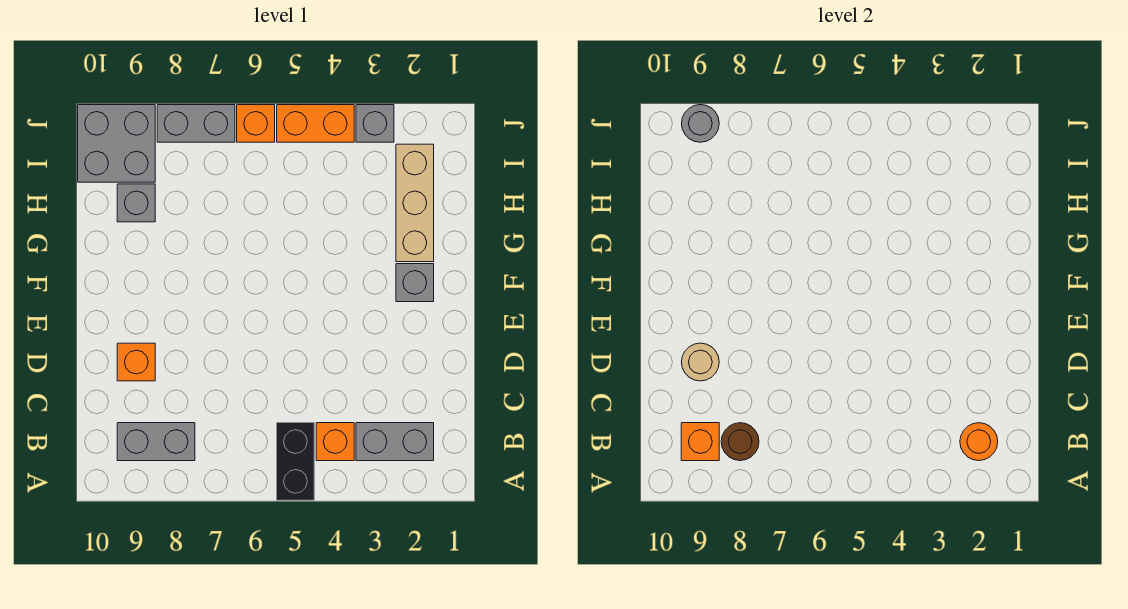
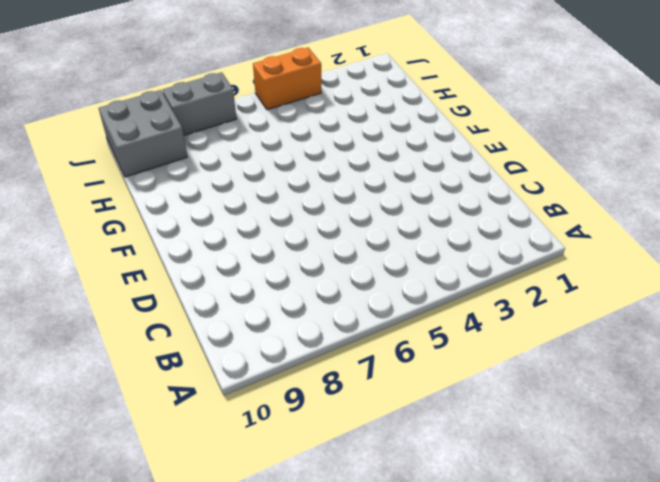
none -> black brick A5:B5 level 1
none -> grey brick B2:B3 level 1
none -> orange brick B4 level 1

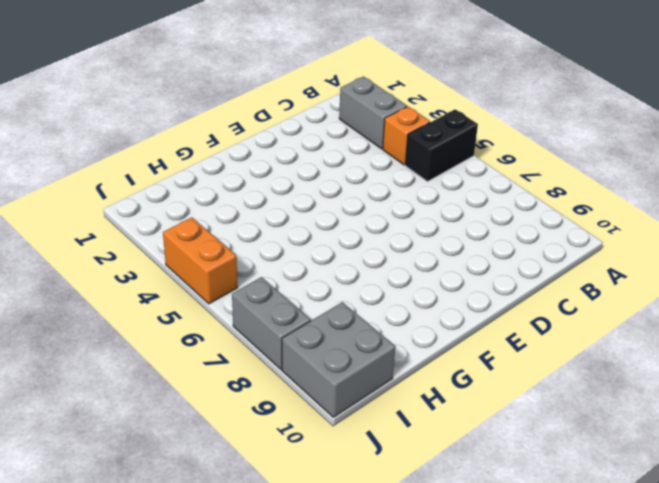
none -> grey brick B8:B9 level 1
none -> orange brick D9 level 1
none -> grey brick F2 level 1

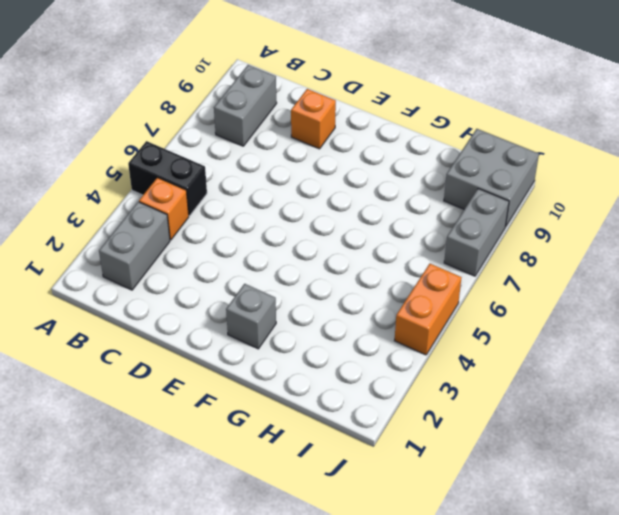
none -> tan brick G2:I2 level 1
none -> grey brick H9 level 1
none -> grey brick J3 level 1

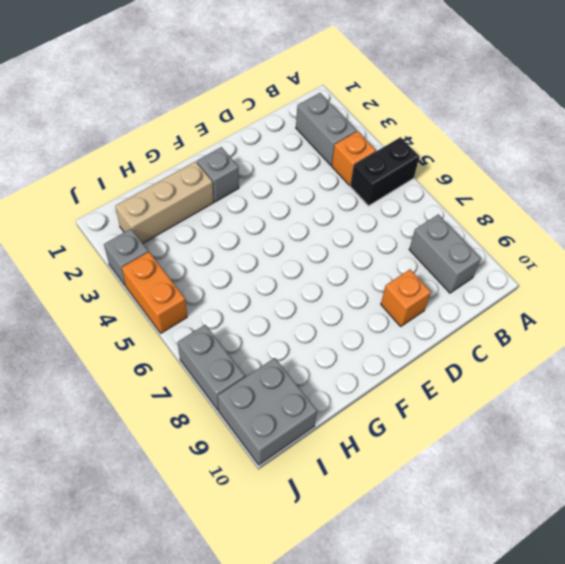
none -> grey brick H9 level 1
none -> orange brick J6 level 1
none -> orange round brick B2 level 2

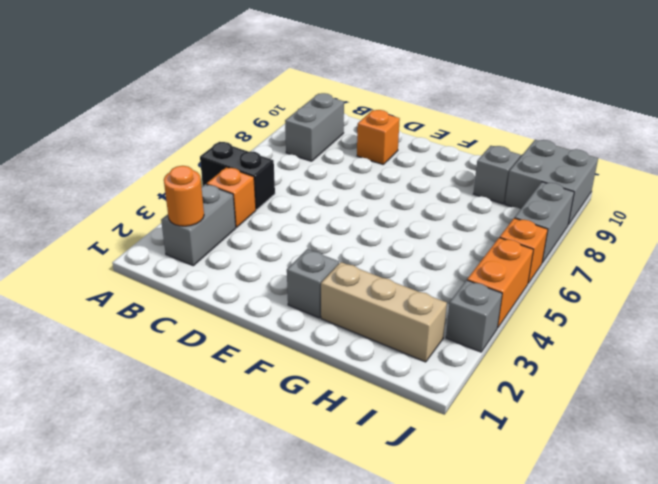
none -> brown round brick B8 level 2
none -> orange brick B9 level 2
none -> tan round brick D9 level 2

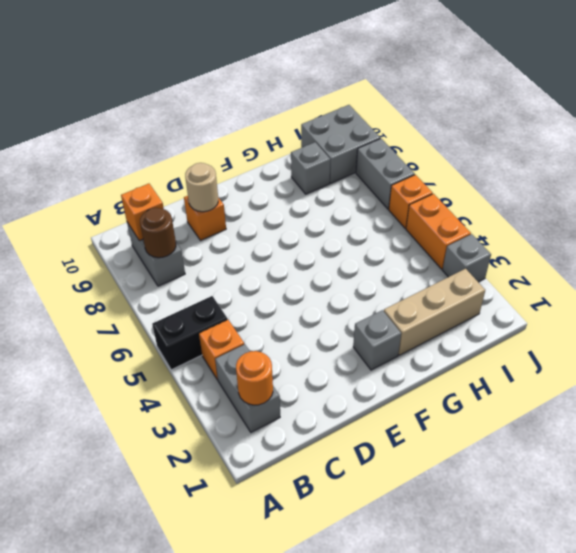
none -> grey round brick J9 level 2

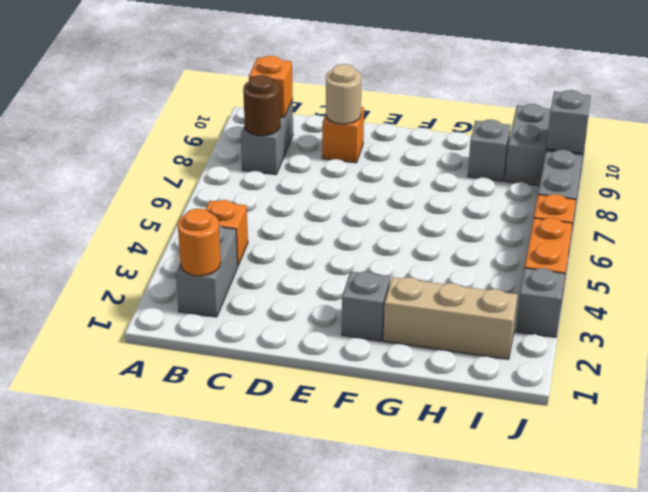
grey brick J9 level 2 -> grey round brick J9 level 2
none -> black brick A5:B5 level 1

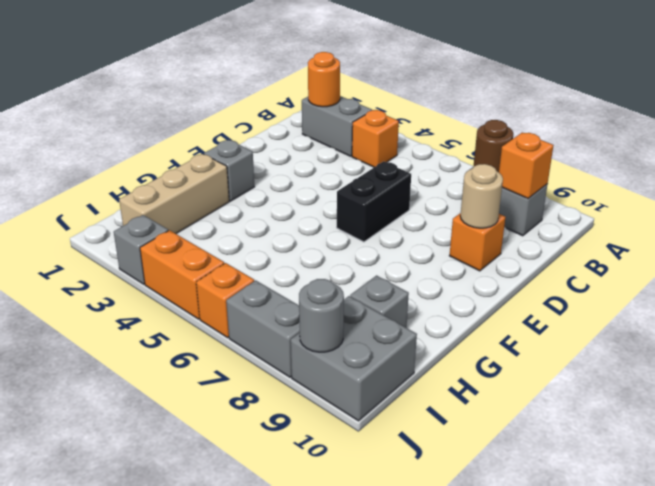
black brick D6:E6 level 1 -> black brick A5:B5 level 1

